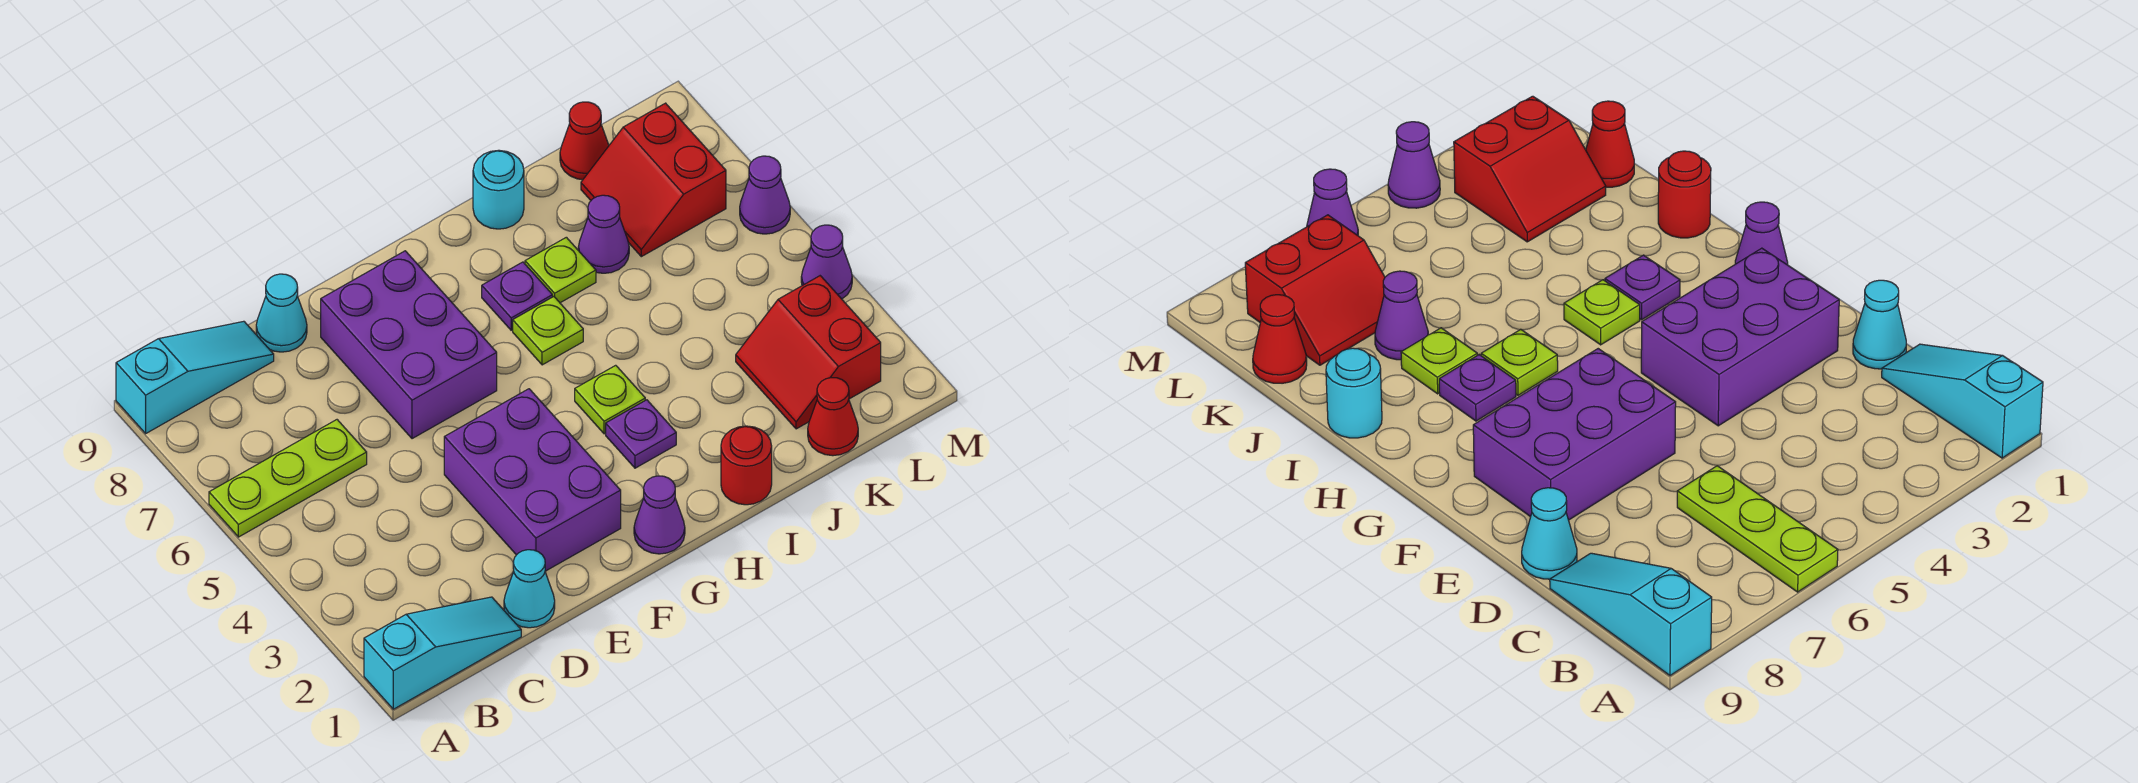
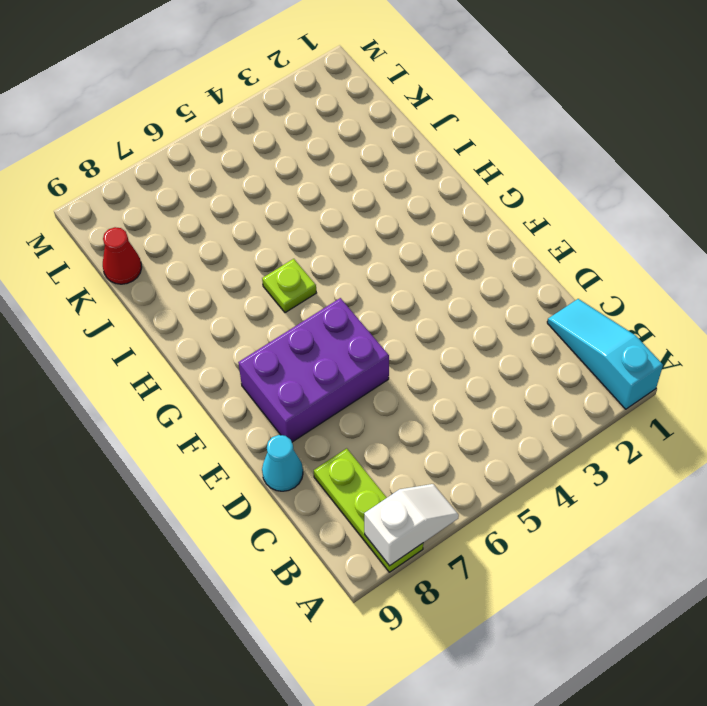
white slope A7:A8 level 2 top 8 -> none
lime plate A8:C8 level 1 -> lime plate A6:C6 level 1
none -> cyan slope A9:C9 level 1 top A
none -> cyan cone D1 level 1
none -> purple brick E2:F4 level 1

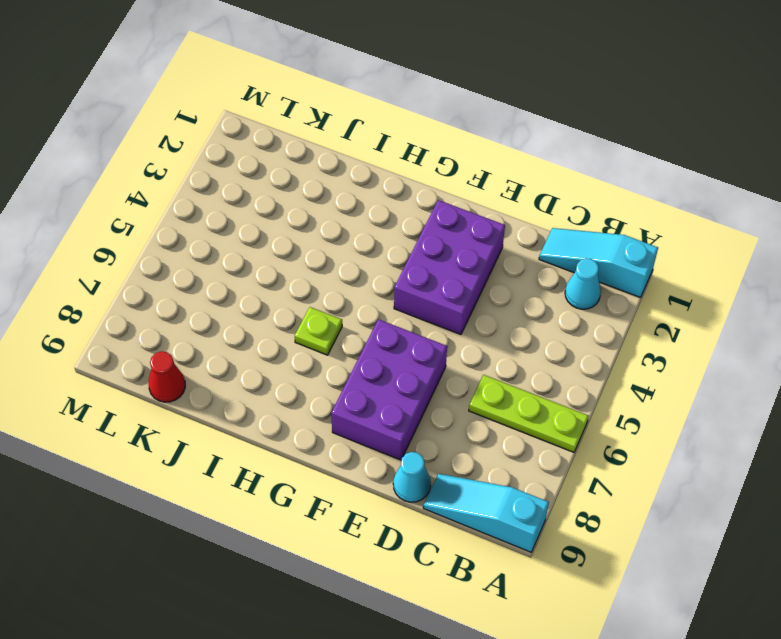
cyan cone B2 level 1 -> cyan cone D1 level 1
none -> purple cone G1 level 1
none -> purple plate H3 level 1
none -> lime plate H4 level 1

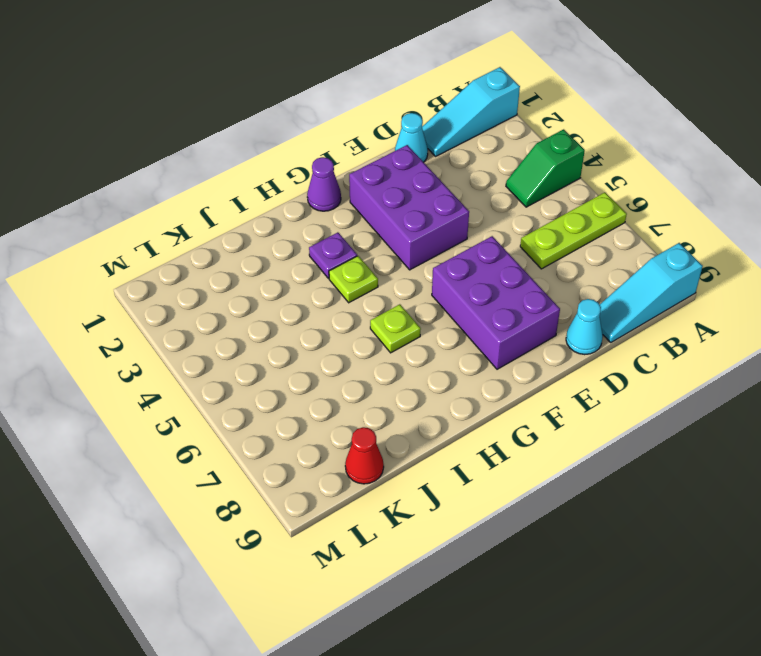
green slope A4:B4 level 1 top A -> none
none -> purple plate H7 level 1
none -> red round brick I1 level 1
none -> lime plate I7 level 1

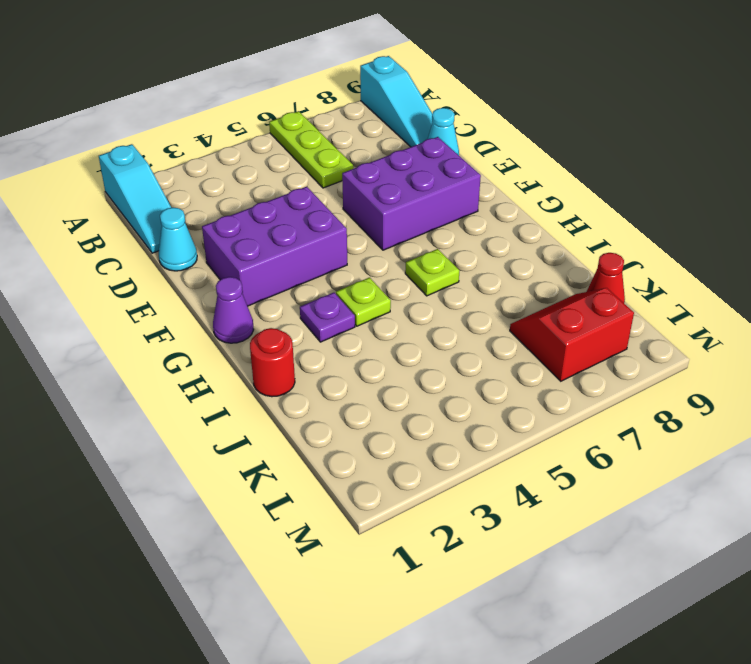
none -> purple plate H7 level 1
none -> lime plate I7 level 1
none -> cyan round brick I9 level 1

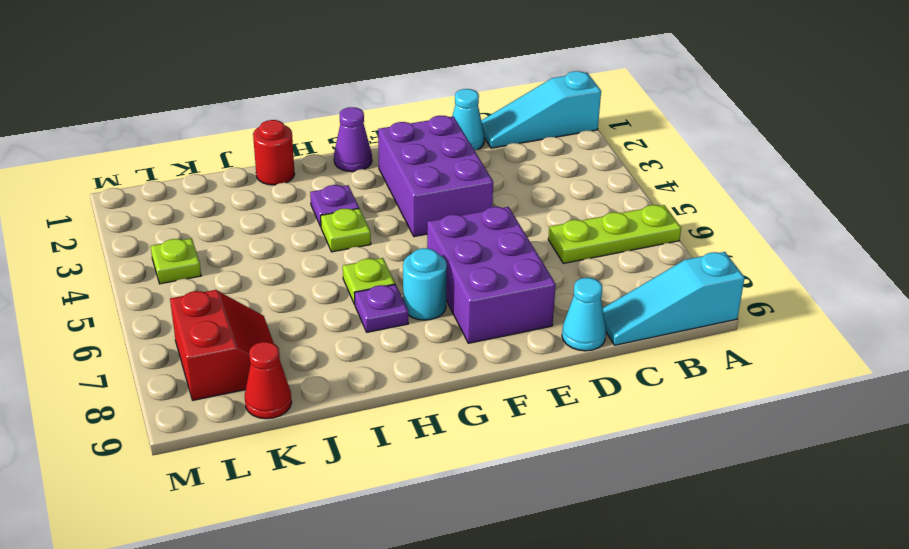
cyan round brick G7 level 1 -> cyan round brick I9 level 1
lime plate L4 level 1 -> lime plate I7 level 1
none -> purple cone J7 level 1
none -> red cone K1 level 1
none -> red slope K2:L3 level 1 top L

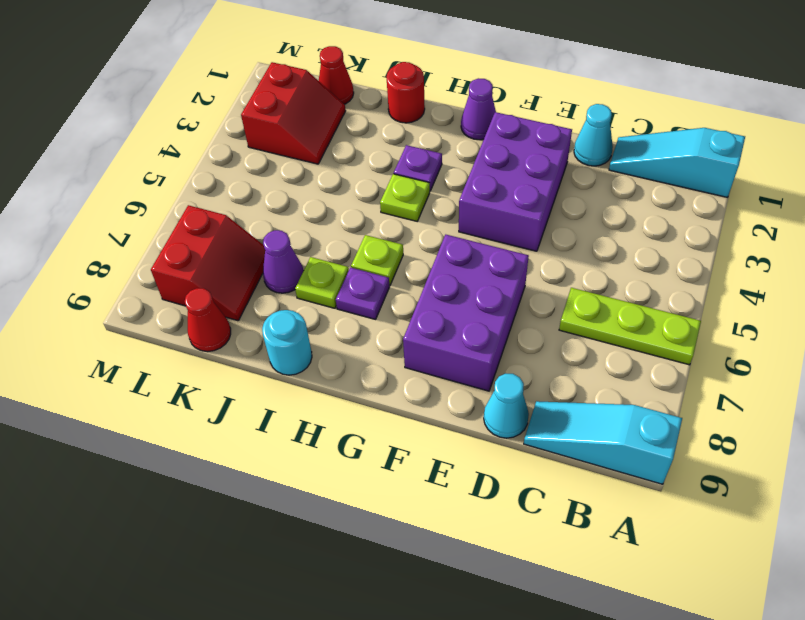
none -> purple cone M4 level 1
none -> purple cone M6 level 1

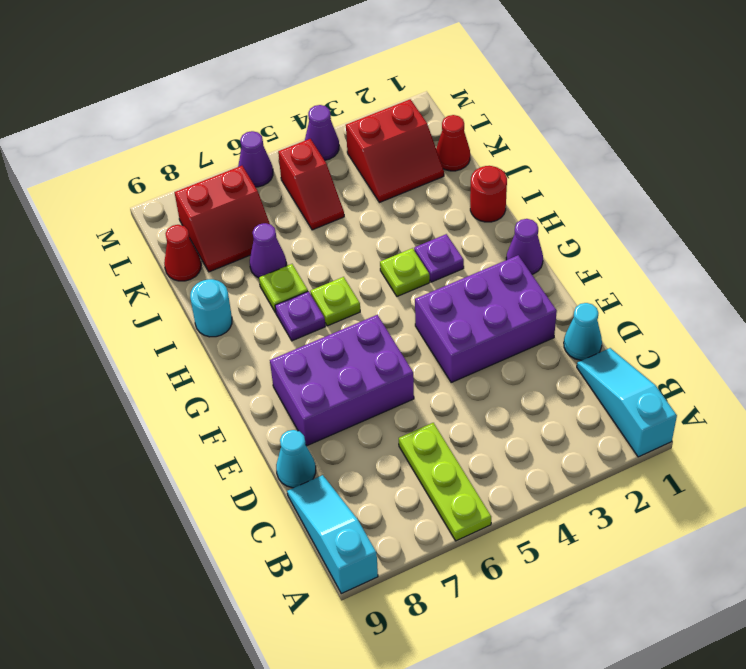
red slope K5:L5 level 1 top L -> none

